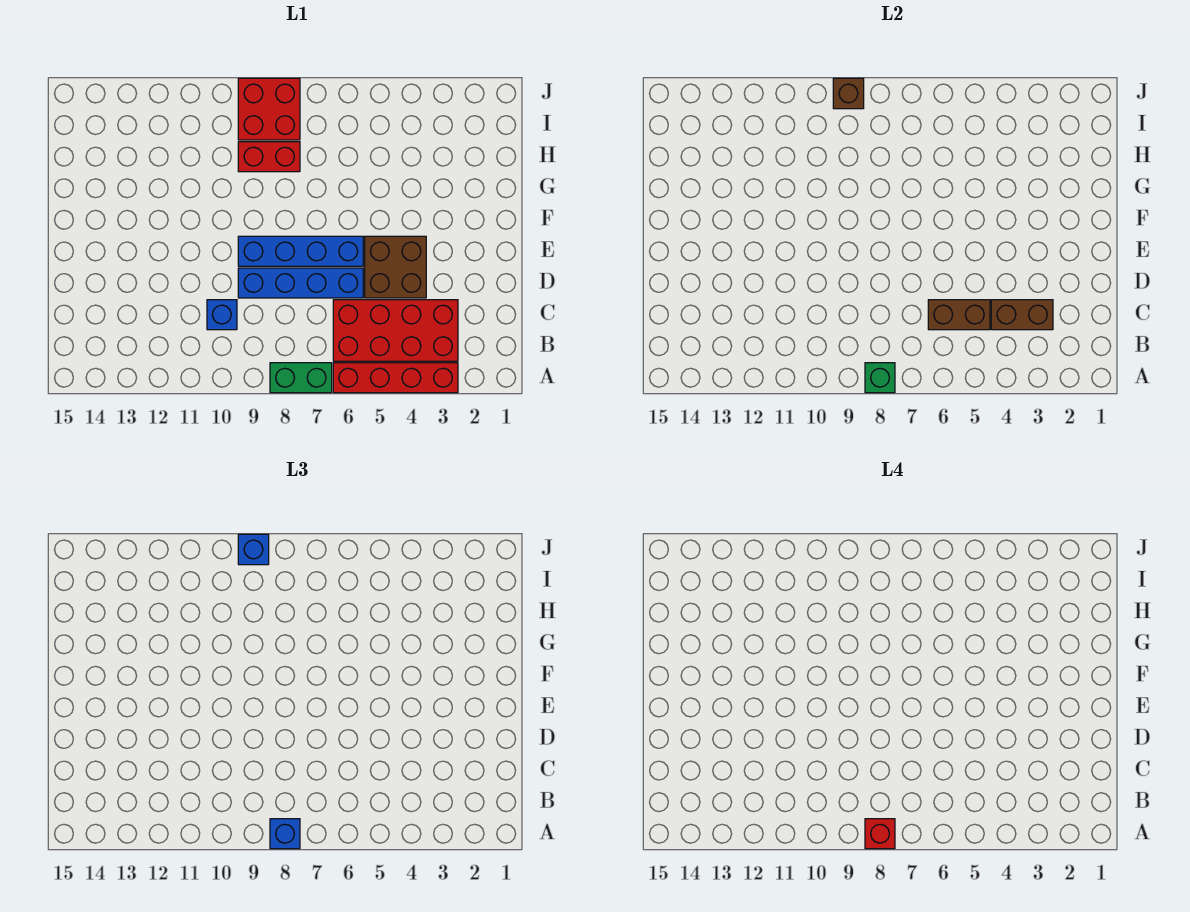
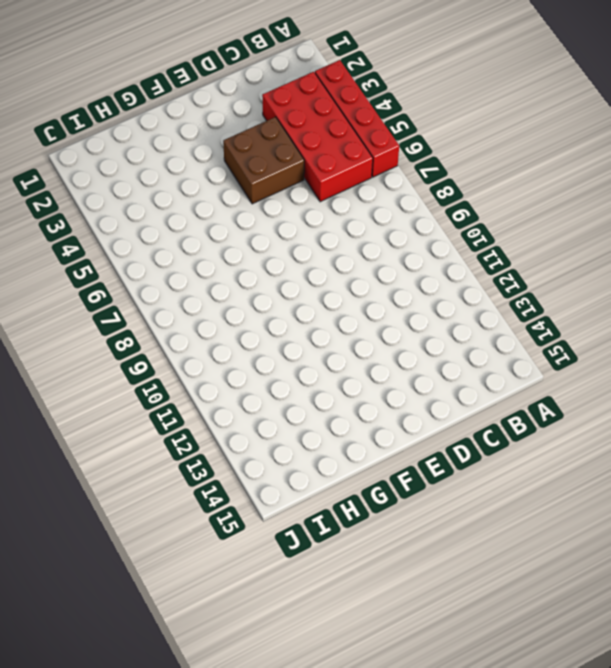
none -> green brick A7:A8 level 1
none -> blue brick C10 level 1
none -> blue brick D6:D9 level 1

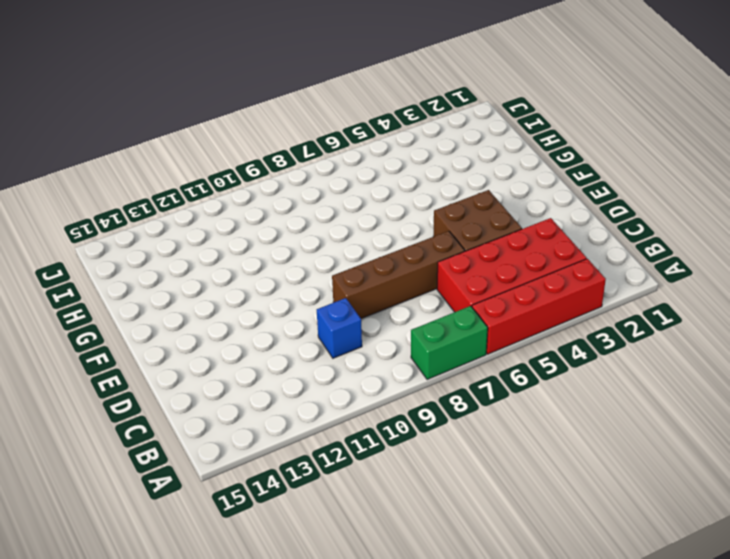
brown brick D6:D9 level 1 -> blue brick D6:D9 level 1
none -> blue brick E6:E9 level 1
none -> red brick H8:H9 level 1
none -> red brick I8:J9 level 1

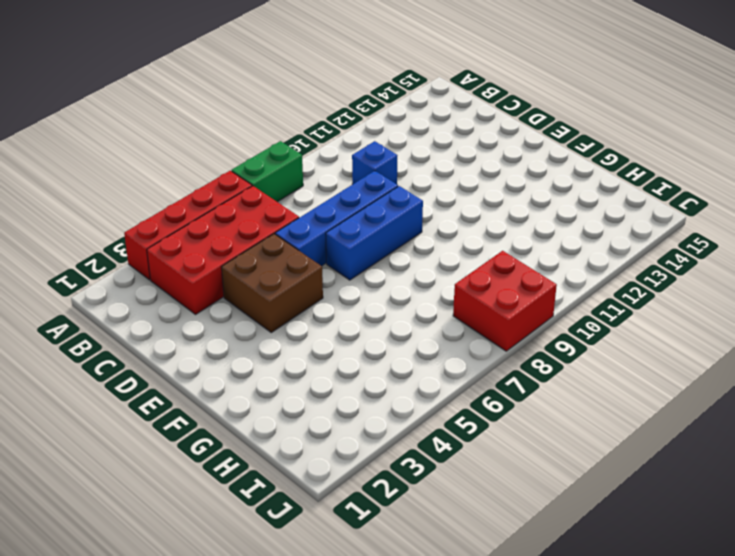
blue brick E7:E9 level 1 -> blue brick E6:E9 level 1
none -> red brick H8:H9 level 1
none -> green brick A8 level 2
none -> brown brick C3:C4 level 2

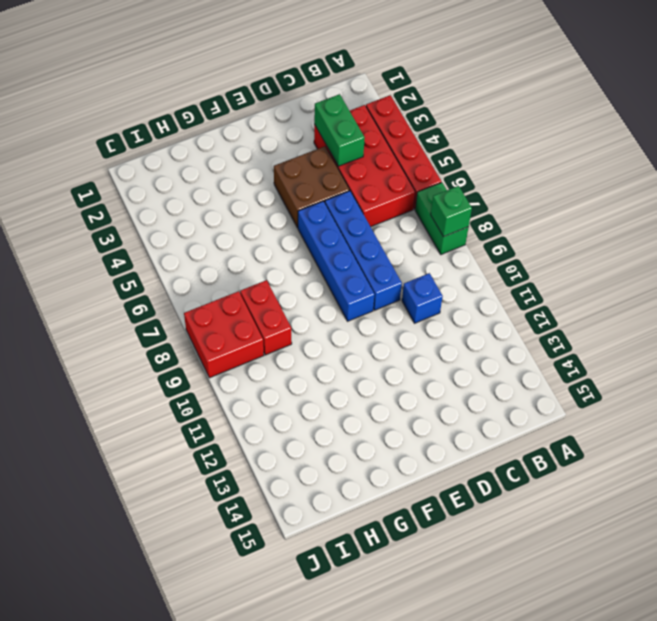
green brick C3:C4 level 2 -> brown brick C3:C4 level 2
none -> brown brick C5:C6 level 2
none -> brown brick J9 level 2
none -> blue brick A8 level 3

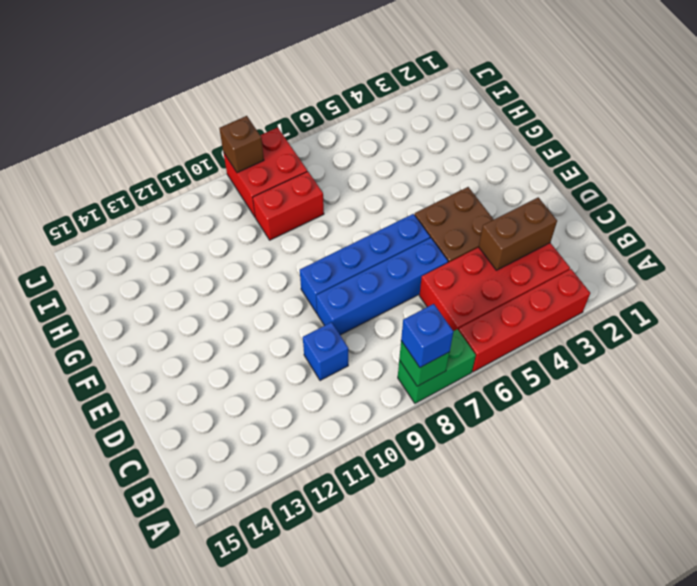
none -> brown brick C5:C6 level 2
none -> blue brick J9 level 3
none -> red brick A8 level 4

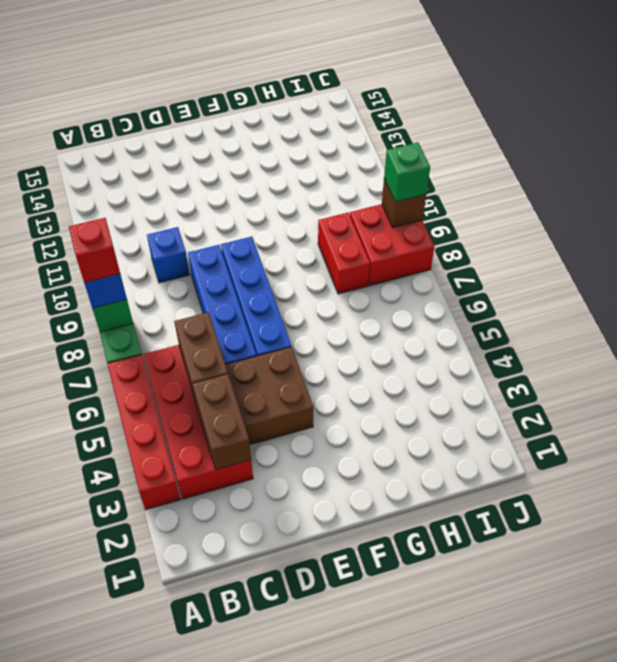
green brick J9 level 3 -> blue brick J9 level 3

